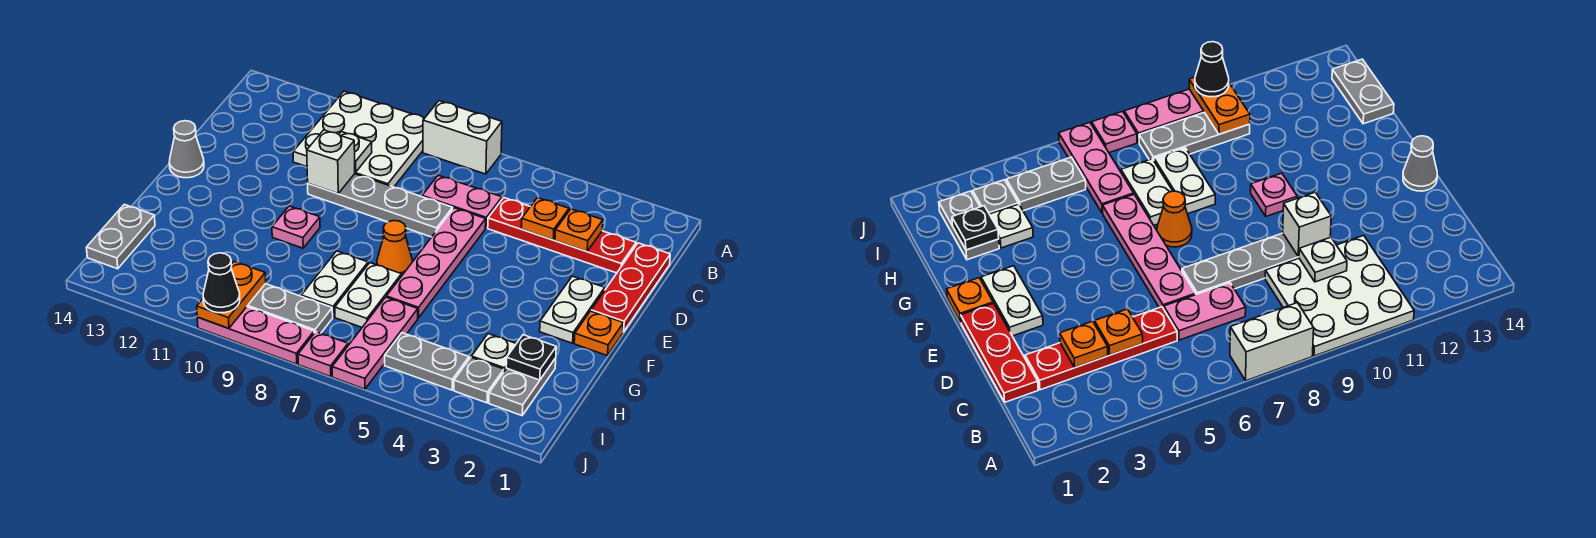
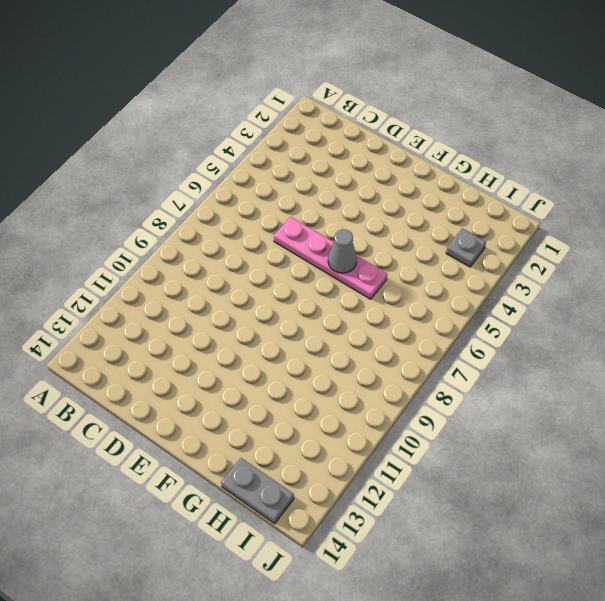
grey cone F6 level 2 -> grey cone E14 level 1
none -> white brick A7:A8 level 1
none -> white plate A9:C11 level 1
none -> red plate C1:E1 level 1
none -> red plate C2:C5 level 1

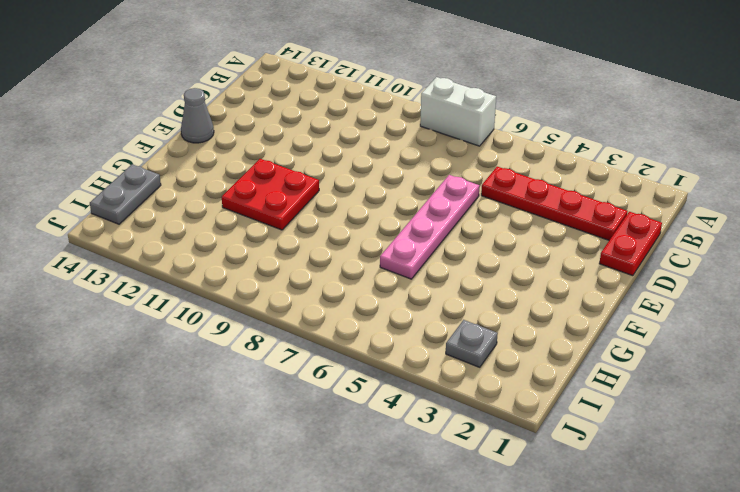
red plate C1:D1 level 1 -> red plate C1:E1 level 1
red plate F10:G11 level 1 -> pink plate F10 level 1
none -> white plate A9:C11 level 1
none -> pink plate C6:C7 level 1
none -> grey plate D7:D10 level 1
none -> white plate E2:F2 level 1

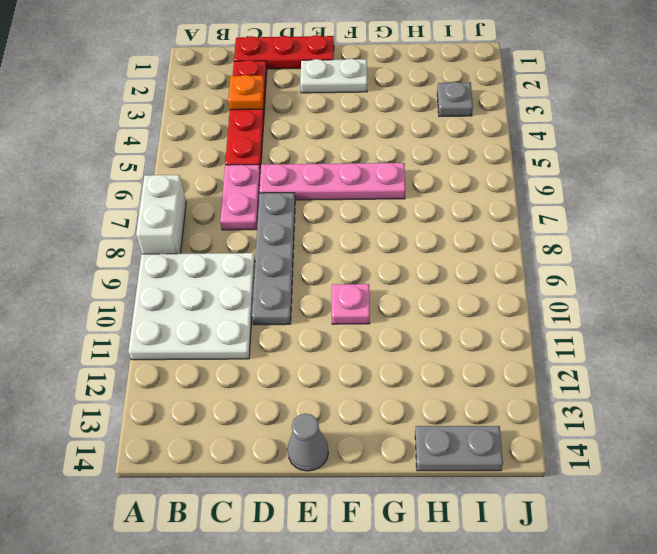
none -> orange plate F1 level 1
none -> orange cone F7 level 1
none -> white plate G7:H7 level 1
none -> white plate G8:H8 level 1

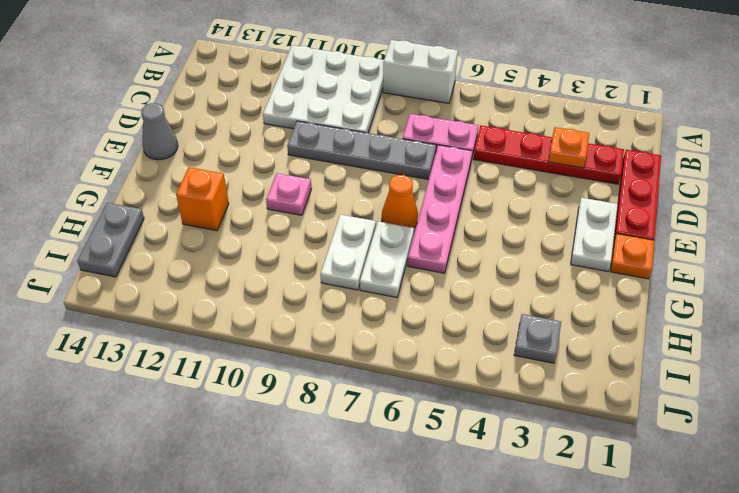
orange brick G12 level 1 -> none
none -> grey plate H2:I2 level 1
none -> white plate H3 level 1
none -> pink plate H6:J6 level 1
none -> grey plate I4:I5 level 1

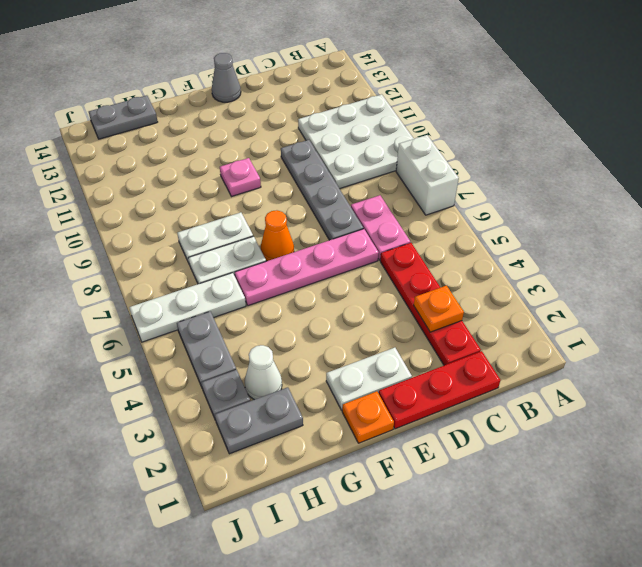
white cone H3 level 1 -> white plate H3 level 1
white plate H6:J6 level 1 -> pink plate H6:J6 level 1
none -> grey plate I8:I10 level 1
none -> pink plate J7 level 1
none -> pink plate J8:J10 level 1
none -> orange plate C4 level 2

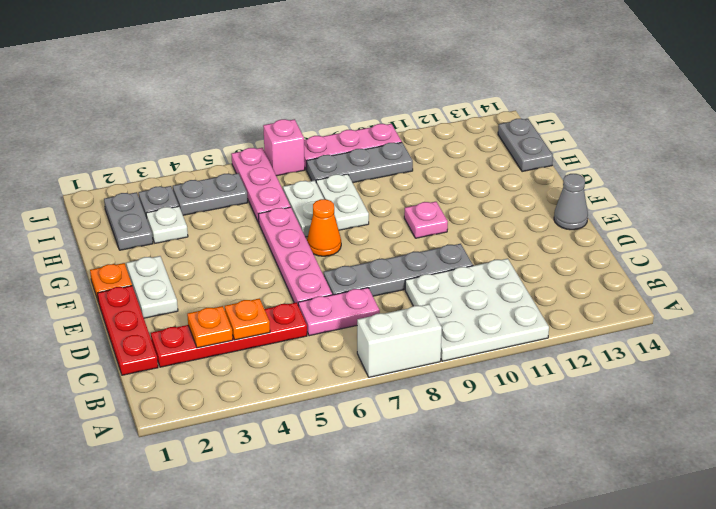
pink brick J7 level 1 -> pink plate J7 level 1
none -> white plate C10 level 2
none -> white brick D10 level 2
none -> black plate H2 level 2
none -> orange plate I10:J10 level 2

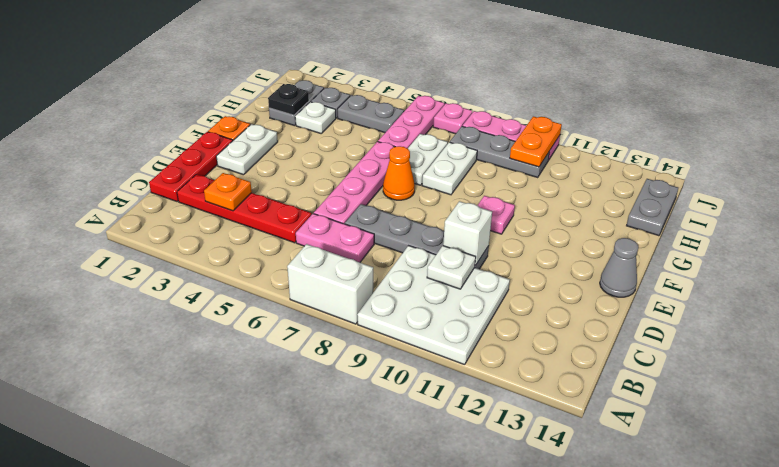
none -> orange plate C4 level 2
none -> black cone J10 level 3

